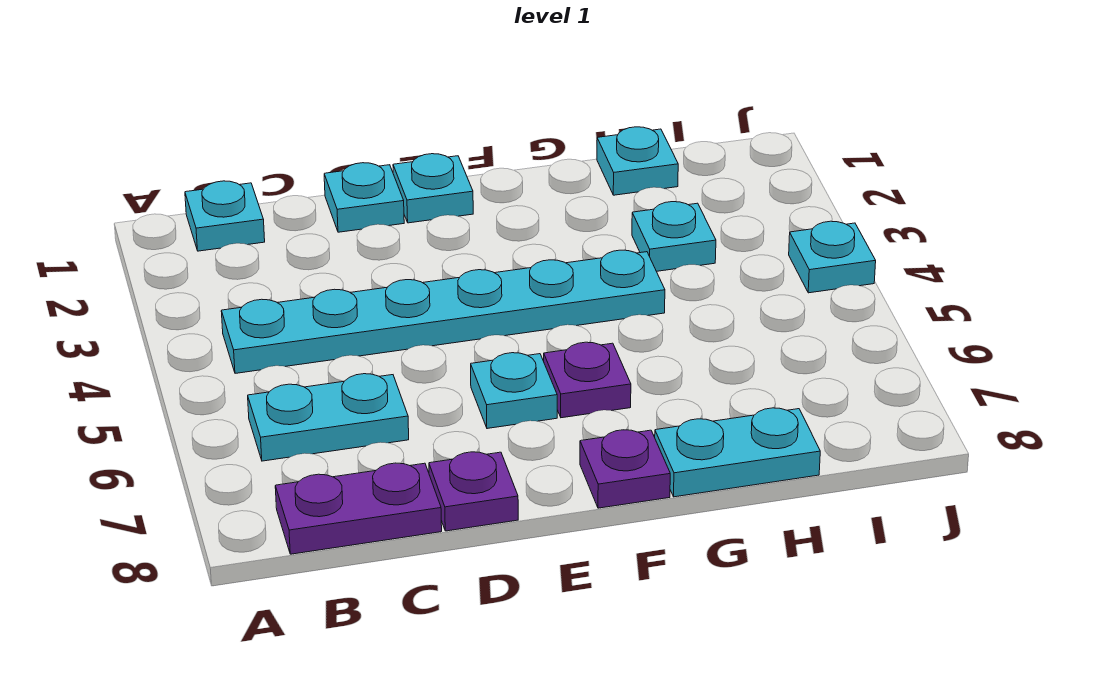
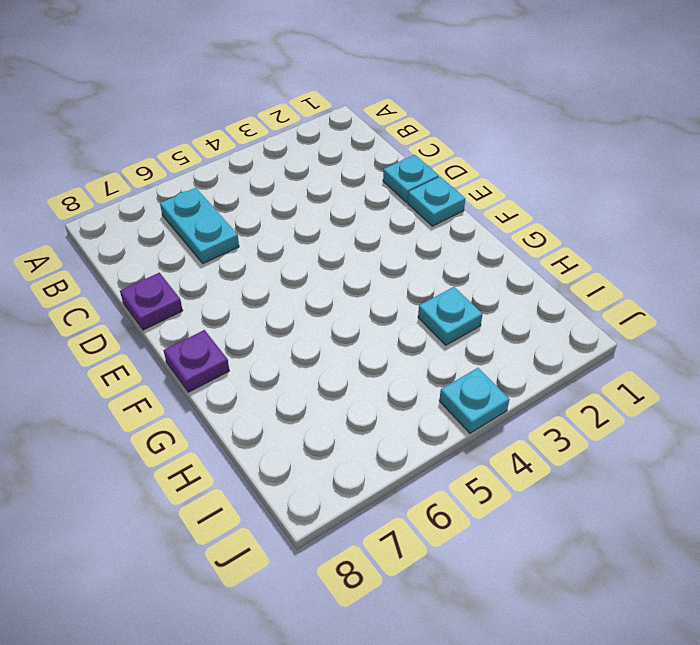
none -> cyan plate B1 level 1
none -> cyan plate B4:G4 level 1
none -> purple plate B8:C8 level 1

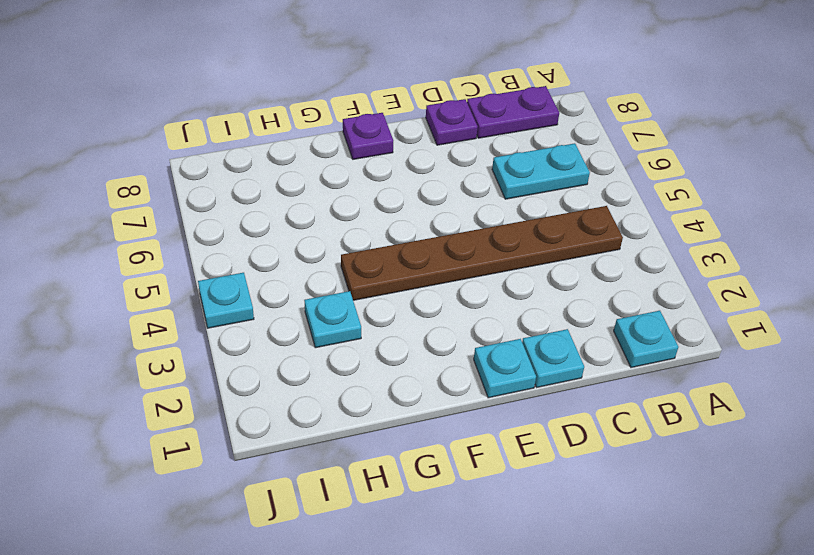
brown plate B4:G4 level 1 -> cyan plate B4:G4 level 1
none -> cyan plate E6 level 1
none -> purple plate F6 level 1
none -> cyan plate G8:H8 level 1

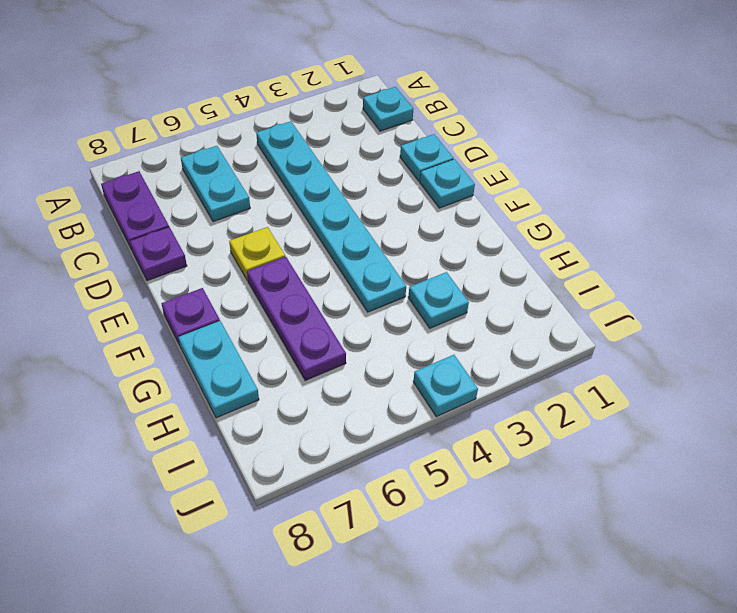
yellow plate E6 level 1 -> cyan plate E6 level 1
purple plate F6:H6 level 1 -> purple plate F6 level 1
none -> cyan plate H1 level 1

